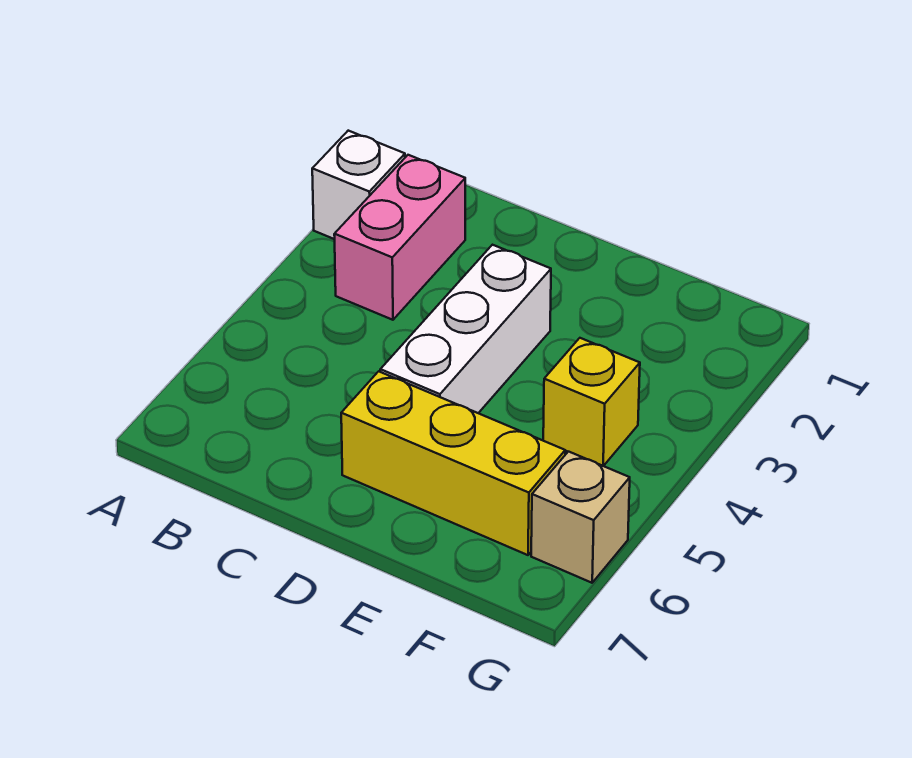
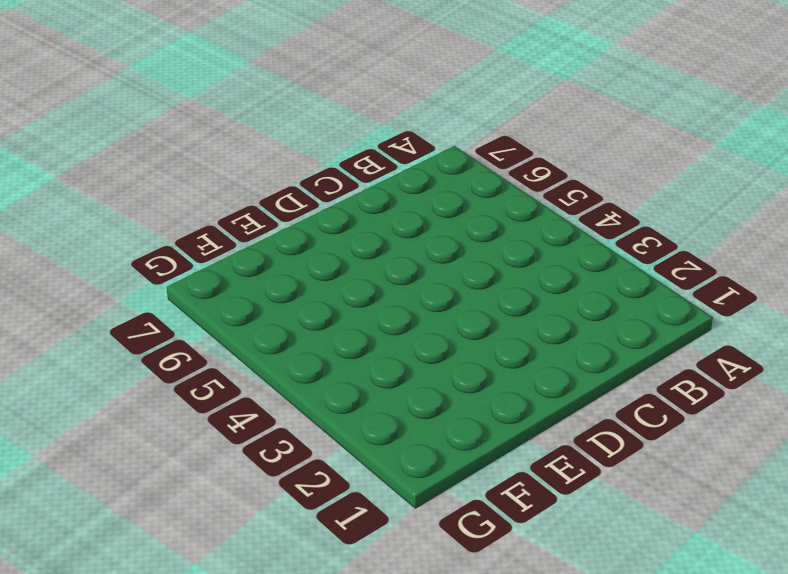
none -> white brick A2 level 1
none -> pink brick B2:B3 level 1

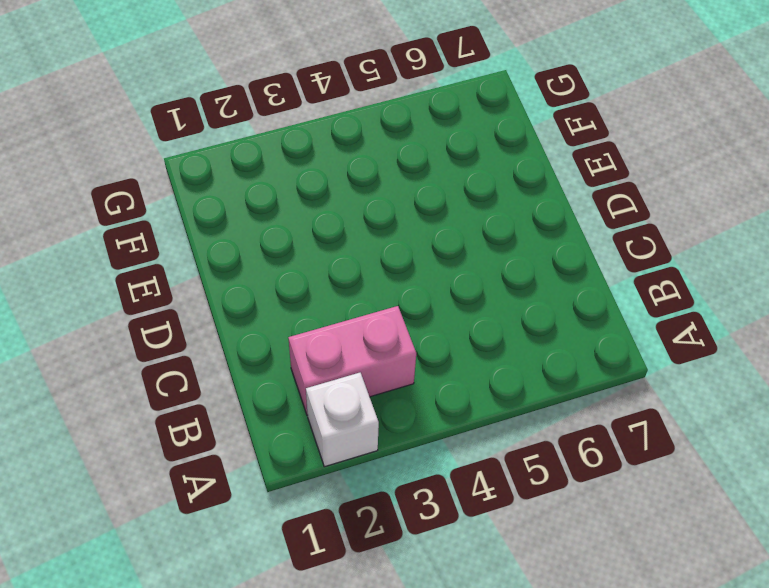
none -> white brick D3:D5 level 1
none -> yellow brick D6:F6 level 1

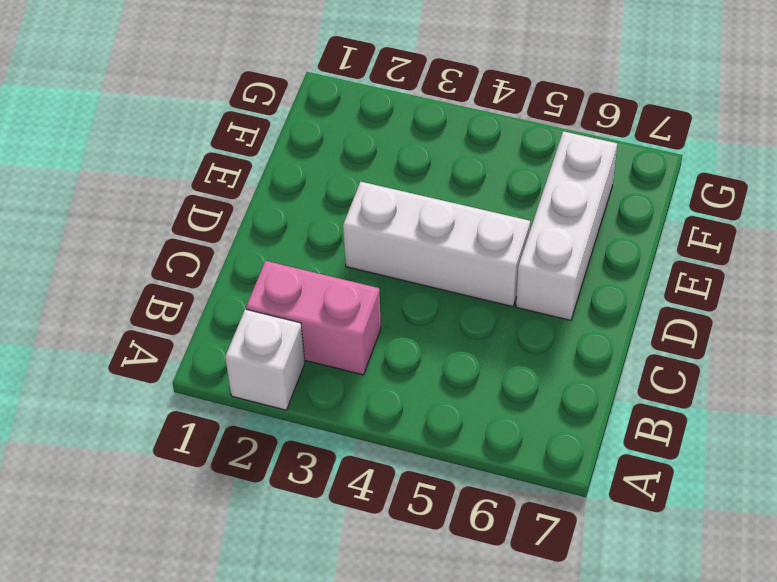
white brick D6:F6 level 1 -> yellow brick D6:F6 level 1
none -> yellow brick F4 level 1
none -> tan brick G6 level 1

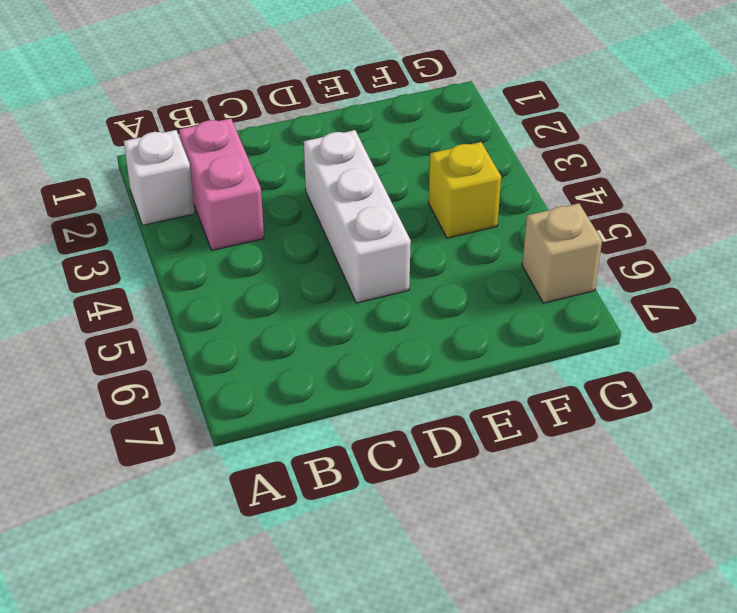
none -> yellow brick D6:F6 level 1

